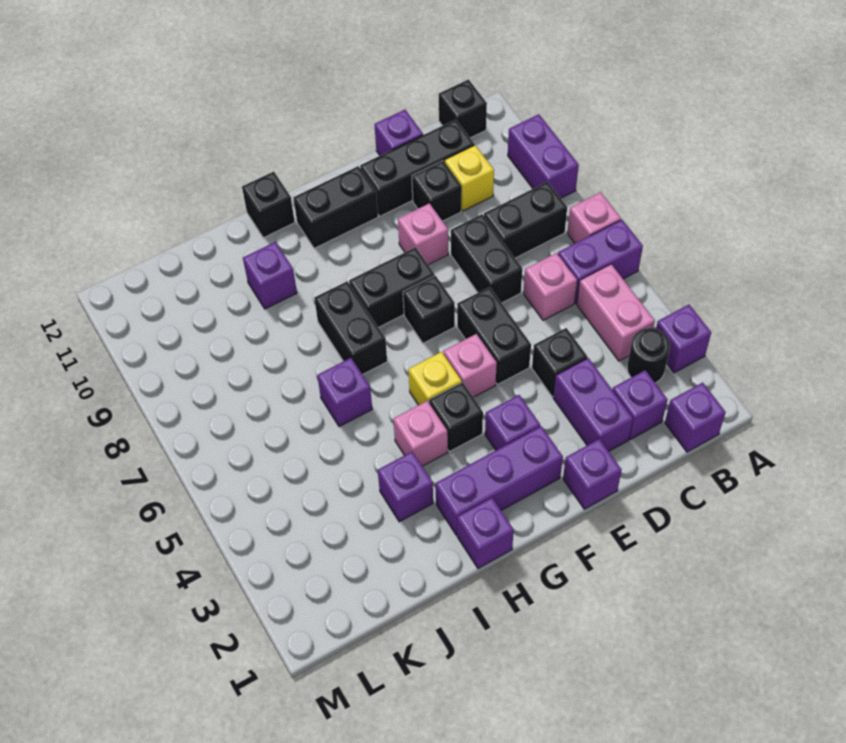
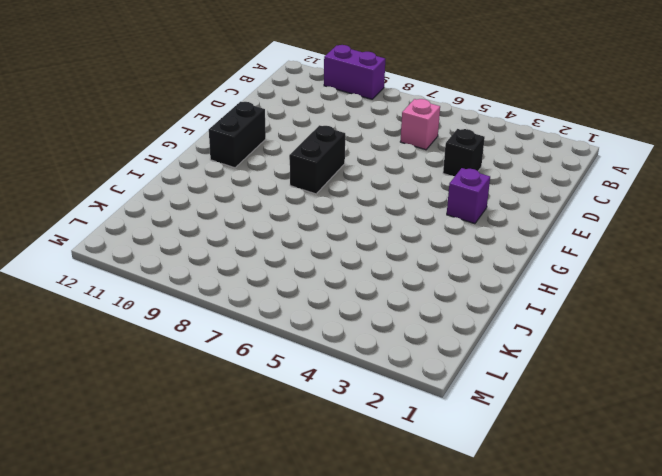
none -> purple brick A3 level 1
none -> purple brick A6:B6 level 1
none -> pink brick A7 level 1
none -> purple brick B1 level 1

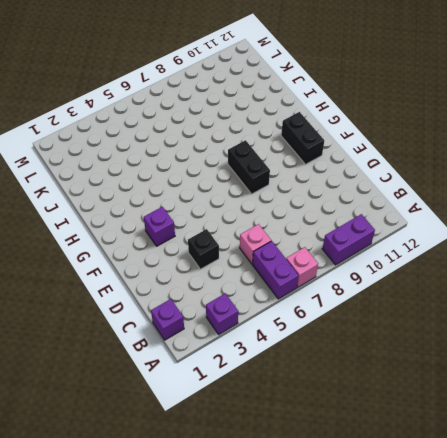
none -> black round brick B3 level 1
none -> pink brick B4:B5 level 1
none -> black brick B8:C8 level 1
none -> black brick B12 level 1

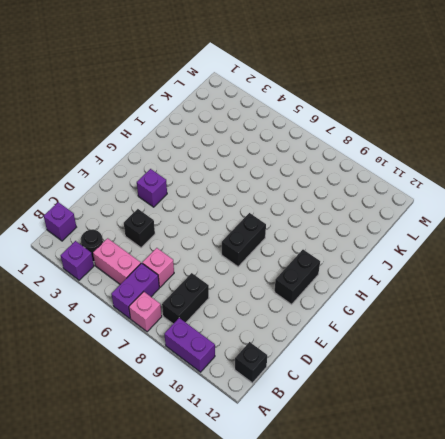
none -> purple brick C2 level 1
none -> yellow brick C10 level 1
none -> black brick C11:E11 level 1
none -> purple brick D2:D3 level 1

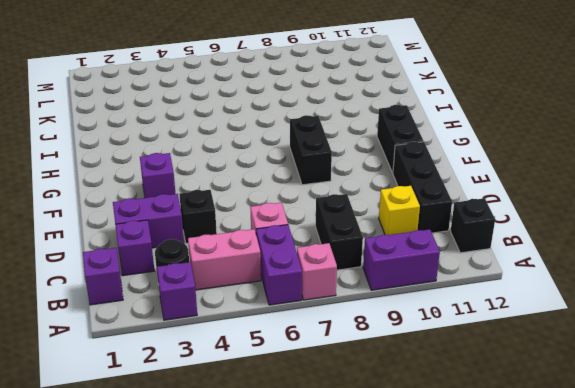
none -> black brick D7:D8 level 1
none -> black brick D10 level 1
none -> purple brick D12 level 1
none -> purple brick E1 level 1

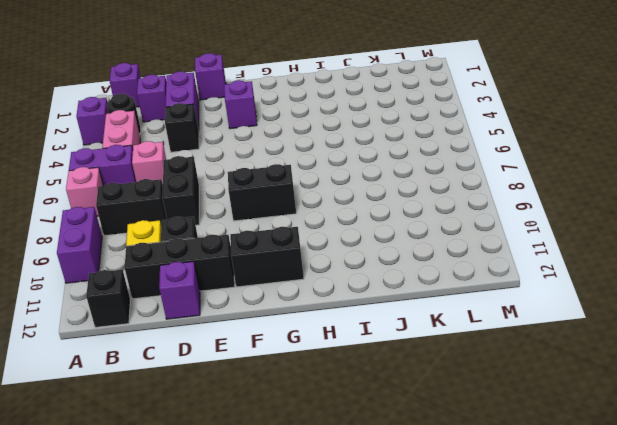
none -> black brick E5:E6 level 1
none -> pink brick E9 level 1
none -> purple brick F2:H2 level 1
none -> pink brick F5 level 1

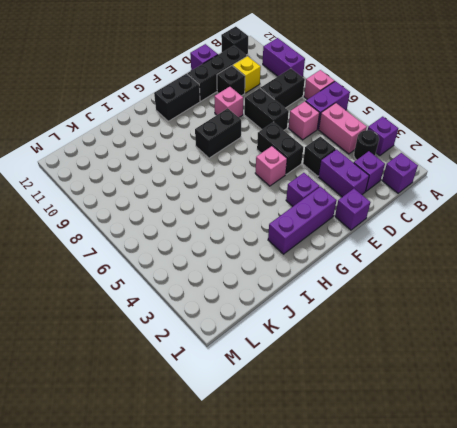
none -> black brick F7 level 1
none -> black brick G4 level 1
none -> yellow brick G5 level 1
none -> purple brick H1 level 1

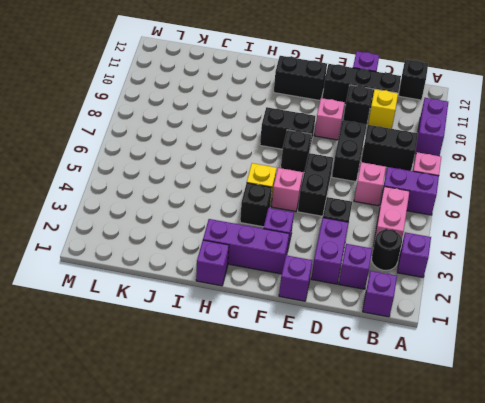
none -> pink brick H4 level 1
none -> black brick H7:H8 level 1
none -> black brick H12 level 1
none -> purple brick I3 level 1

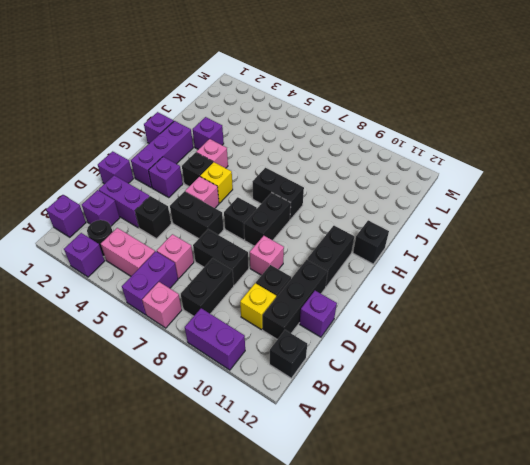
none -> purple brick I6 level 1
none -> purple brick I10 level 1

